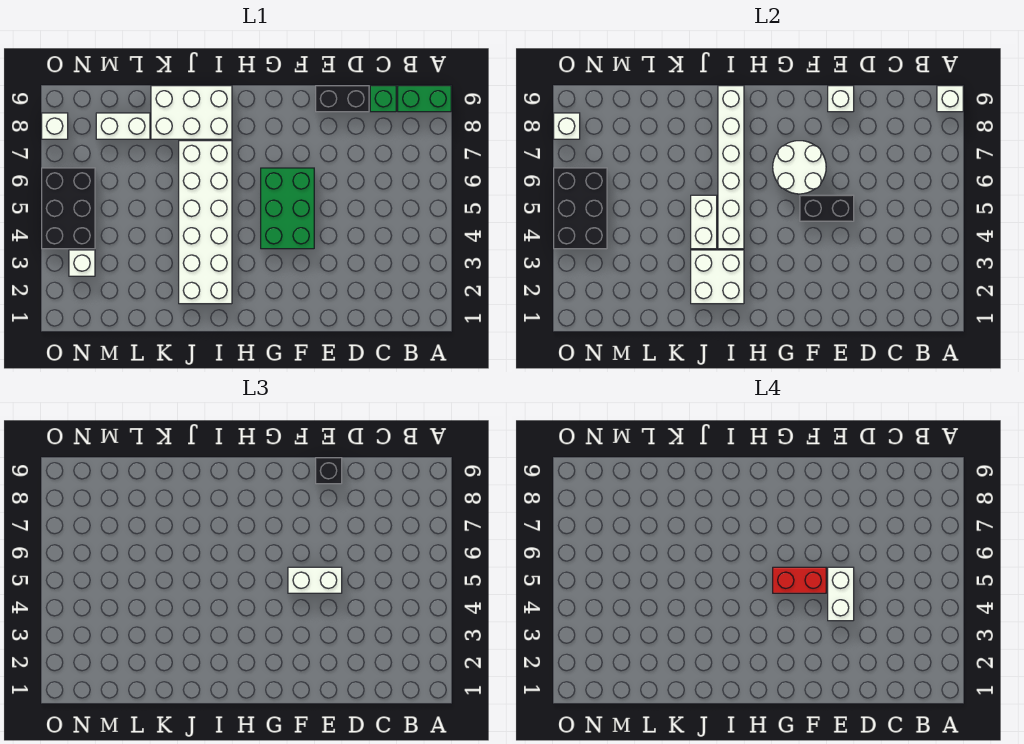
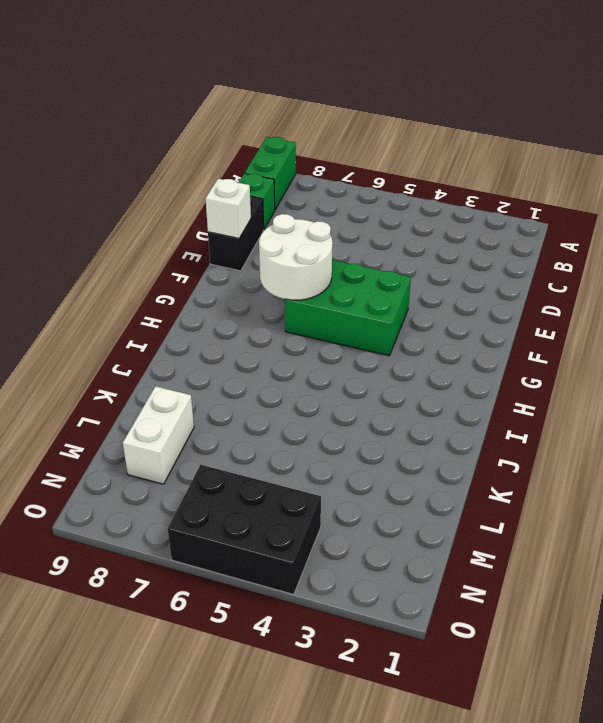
none -> white brick I2:J7 level 1
none -> white brick I8:K9 level 1
none -> white brick N3 level 1

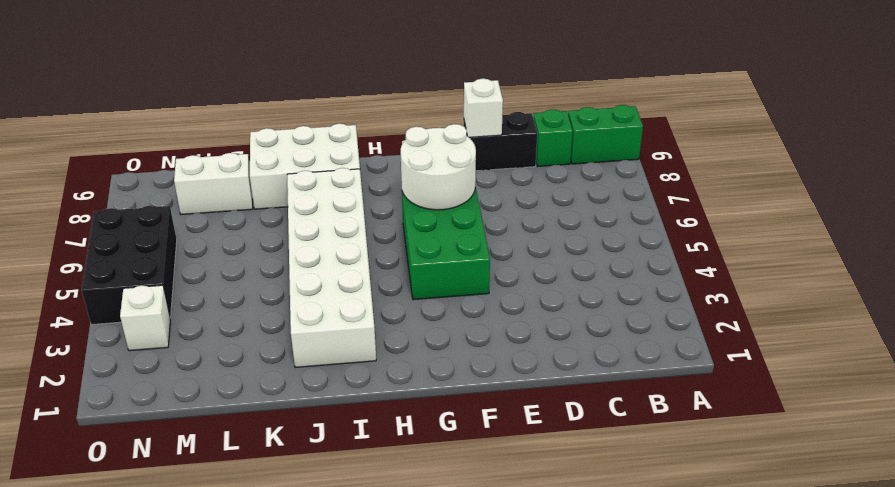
none -> white brick O8 level 1
none -> white brick A9 level 2
none -> black brick E5:F5 level 2

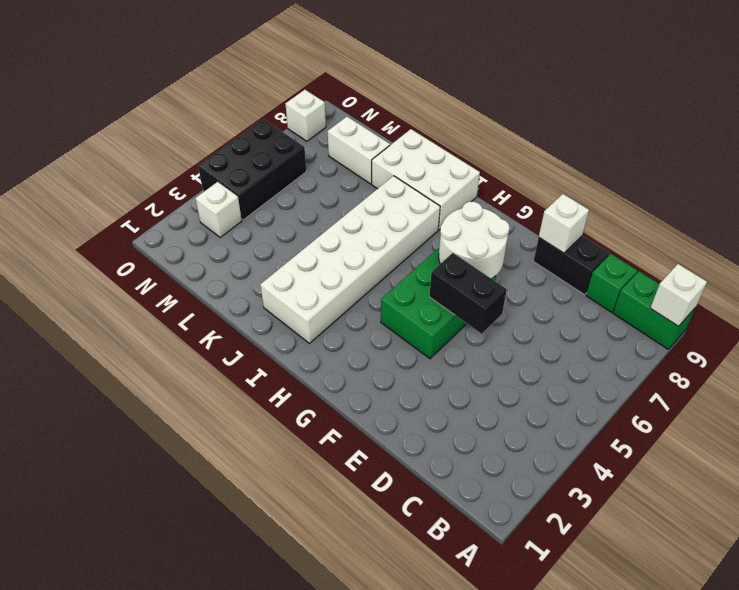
none -> white brick I2:J3 level 2
none -> white brick I4:I9 level 2
none -> white brick J4:J5 level 2

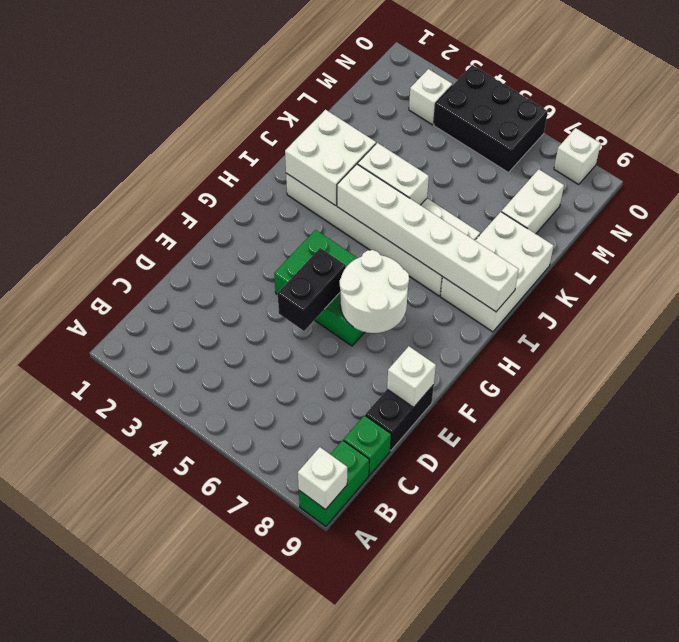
none -> black brick N4:O6 level 2
none -> white brick O8 level 2
none -> white brick E5:F5 level 3

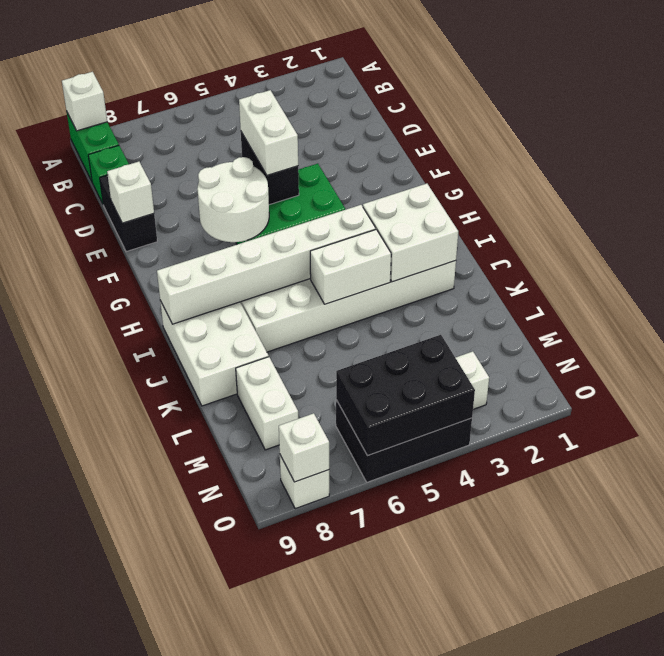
none -> black brick E9 level 3
none -> white brick E4:E5 level 4
none -> red brick F5:G5 level 4

